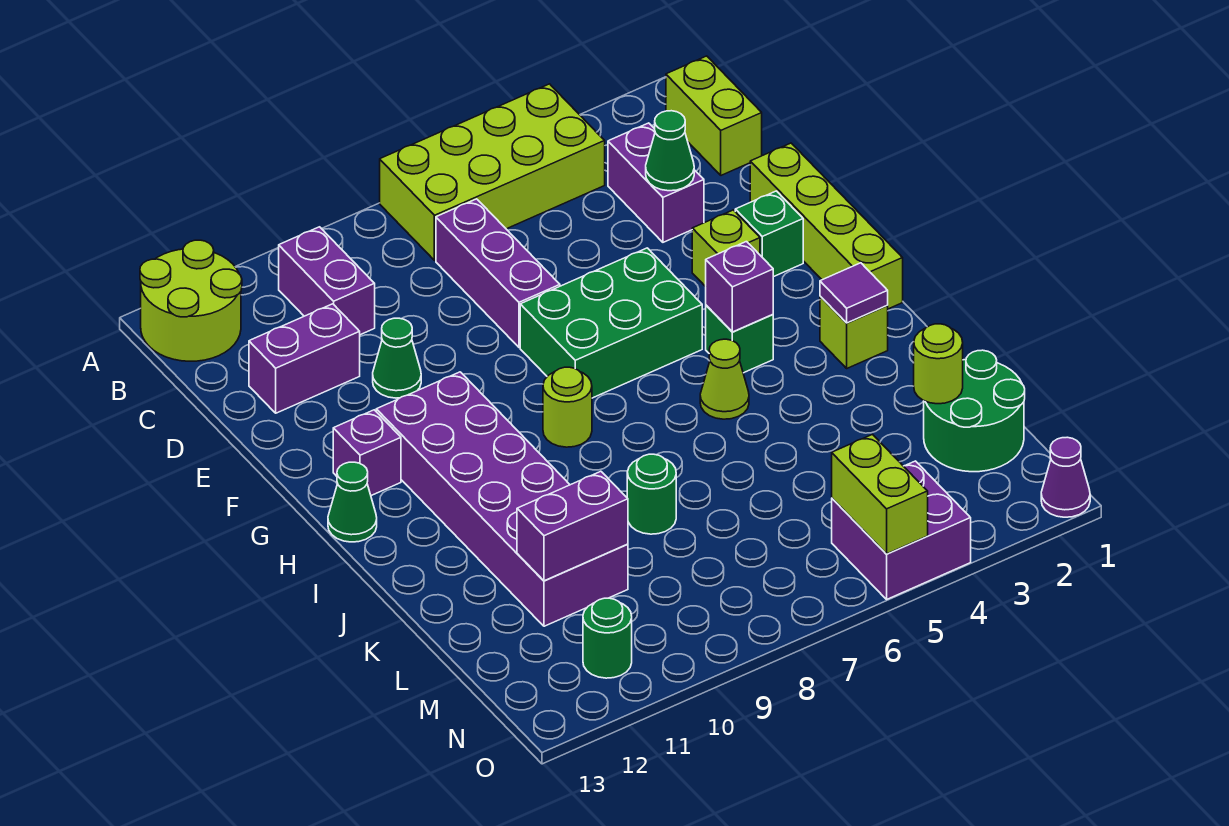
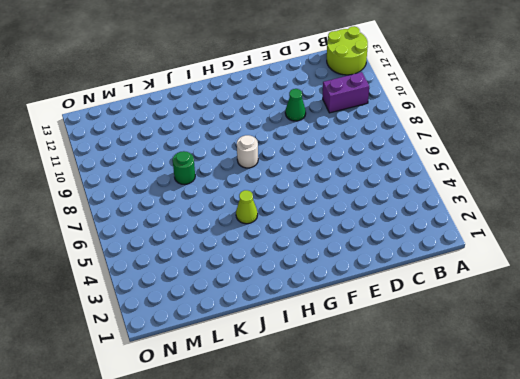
white round brick H8 level 1 -> lime round brick H8 level 1
none -> lime brick A4:B7 level 1
none -> lime brick B1:C1 level 1
none -> purple brick C3:D3 level 1
none -> purple brick C7:E7 level 1

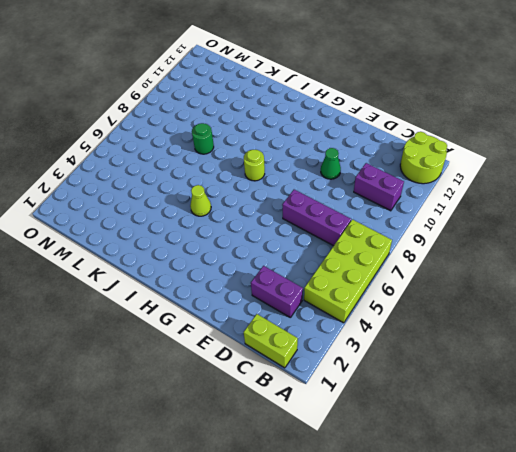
none -> purple brick D11:D12 level 1
none -> lime brick E1:H1 level 1
none -> green brick F2 level 1
none -> lime brick F3 level 1

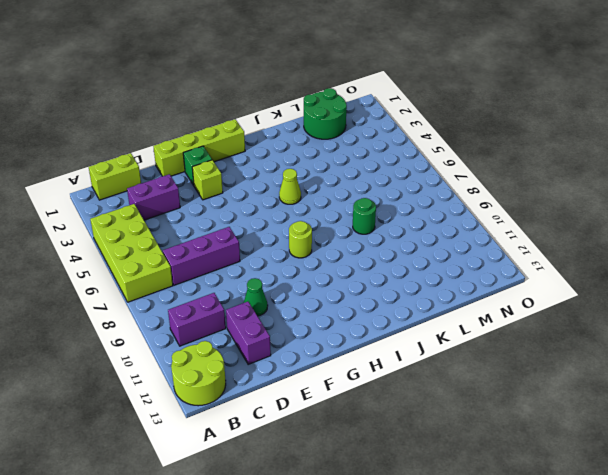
none -> green brick F5:G7 level 1
none -> purple brick G10:L11 level 1
none -> purple brick G12 level 1
none -> green brick H4 level 1

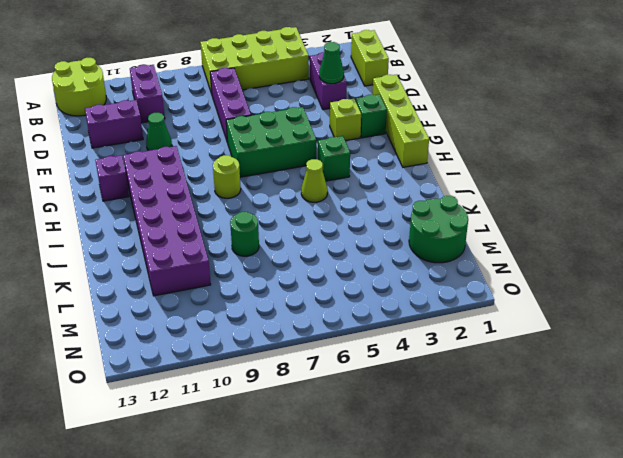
none -> green cone H13 level 1
none -> lime brick I2 level 1
none -> purple brick N4:O5 level 1
none -> green round brick N11 level 1

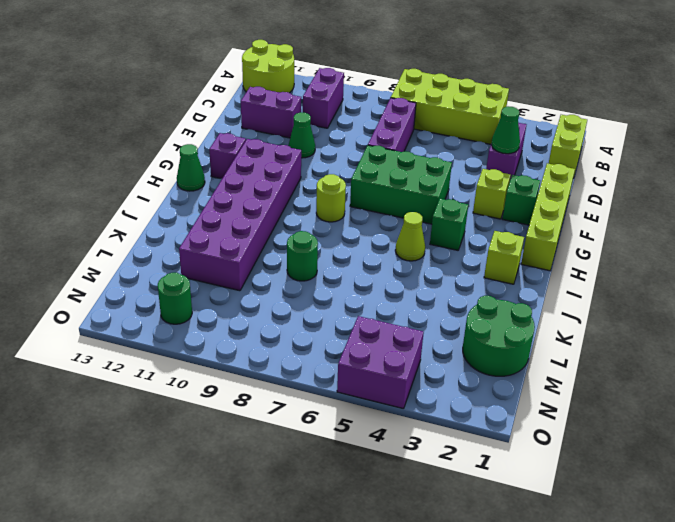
none -> purple cone O1 level 1
none -> purple brick H4 level 2
none -> purple tile I2 level 2
none -> lime round brick L2 level 2

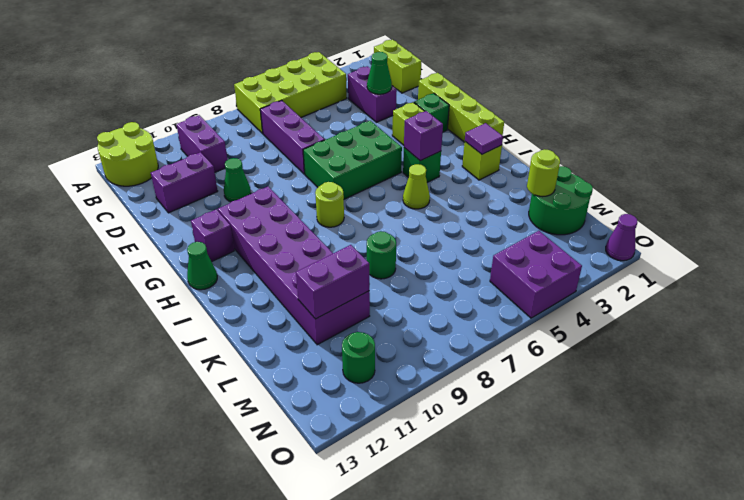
none -> lime brick N5:O5 level 2

